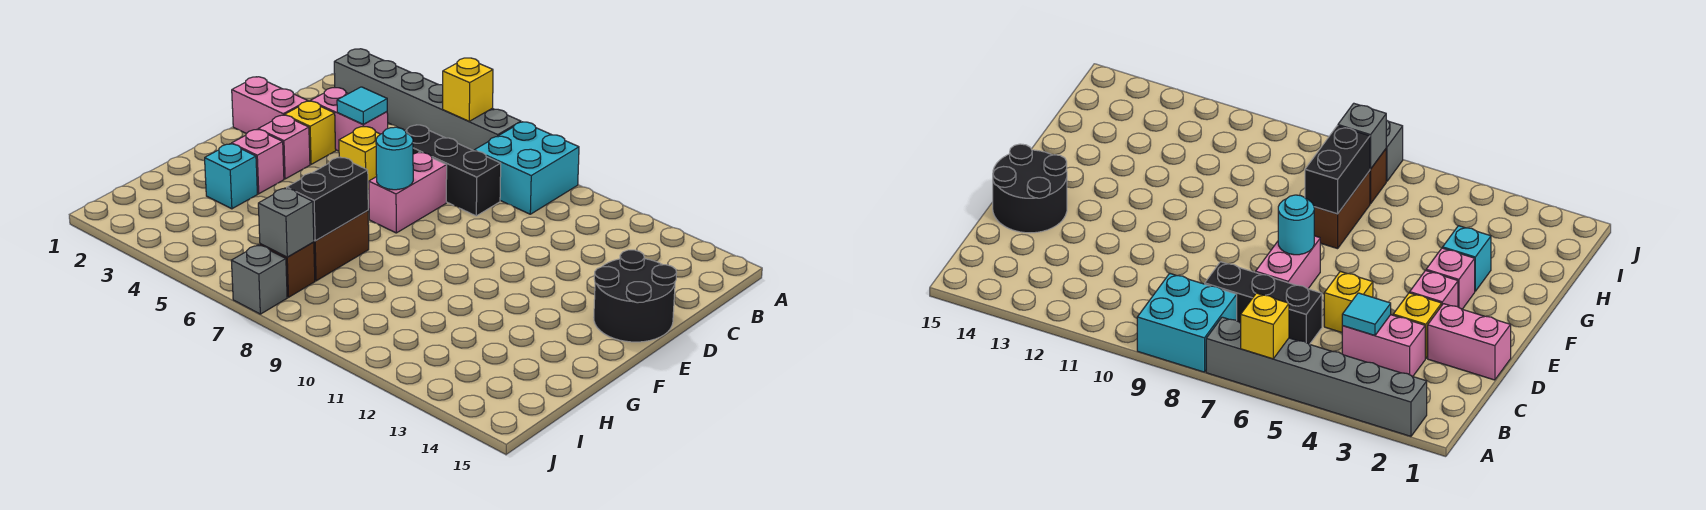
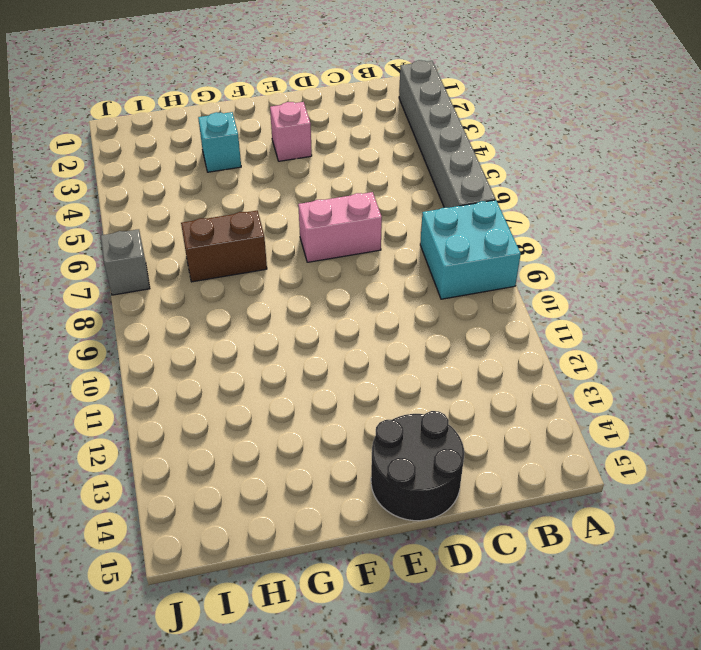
none -> pink brick C3:C4 level 1
none -> black brick C6:C8 level 1
none -> pink brick D1:D2 level 1

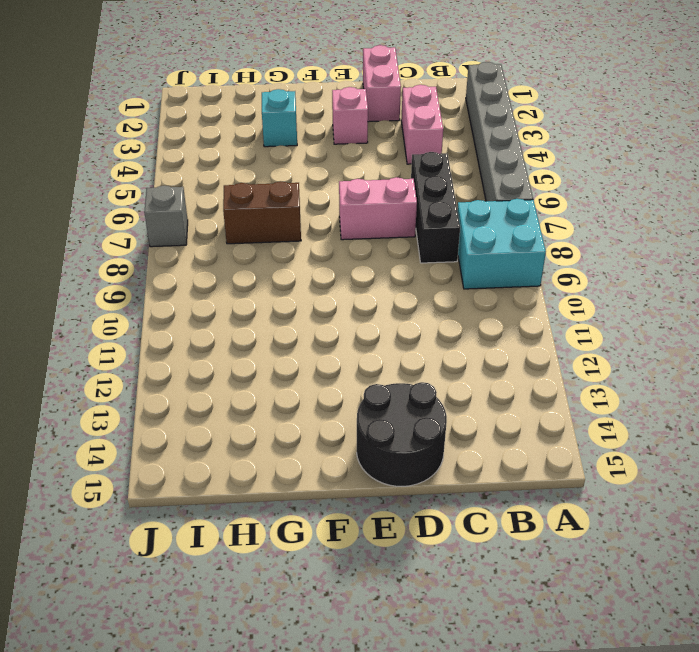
none -> yellow brick D3 level 1
none -> yellow brick D5 level 1
none -> pink brick F3 level 1

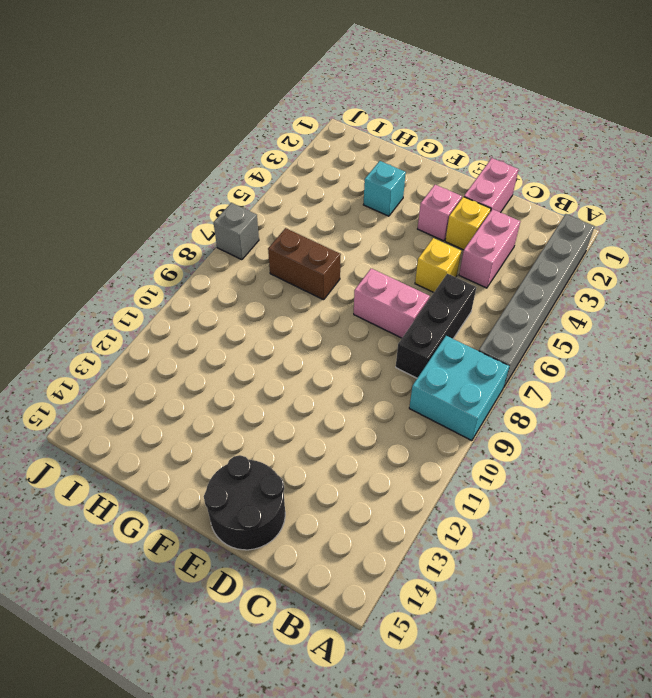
none -> pink brick F3 level 1
none -> brown brick I7 level 1
none -> yellow brick A6 level 2

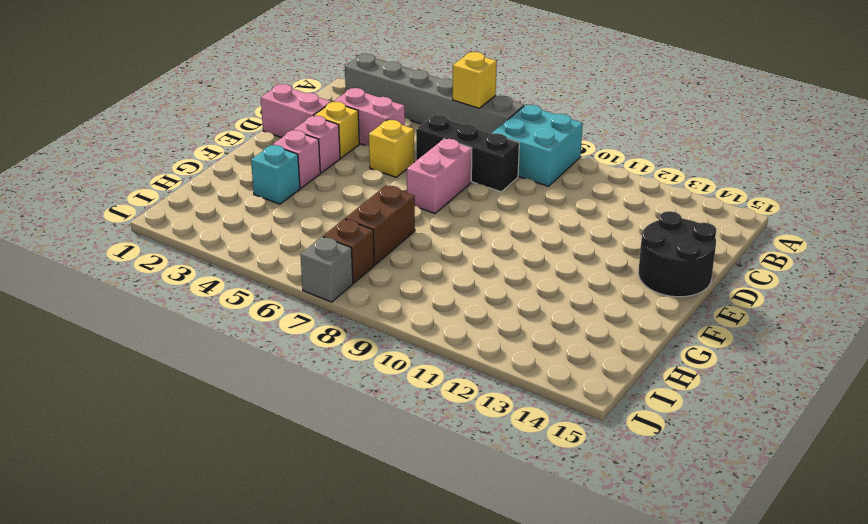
none -> cyan tile C4 level 2
none -> cyan round brick E7 level 2
none -> black brick G7:H7 level 2

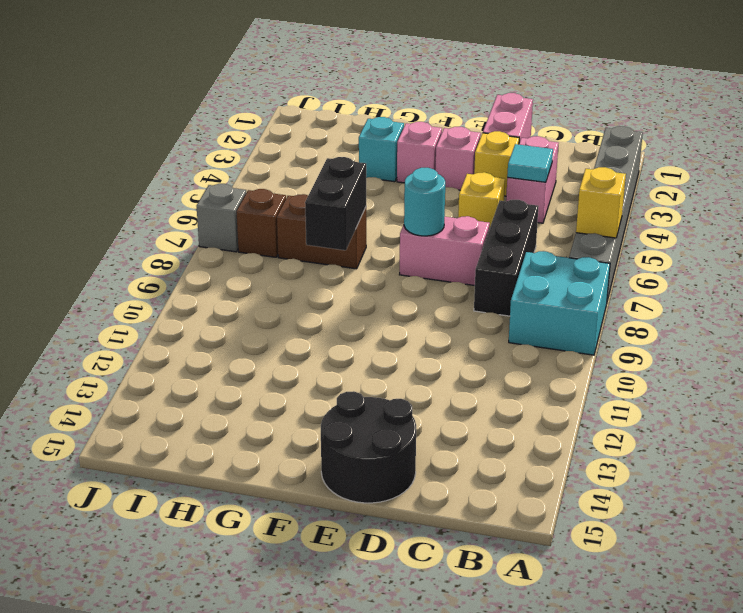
black brick G7:G8 level 2 -> black brick G7:H7 level 2
none -> grey brick I7 level 2

